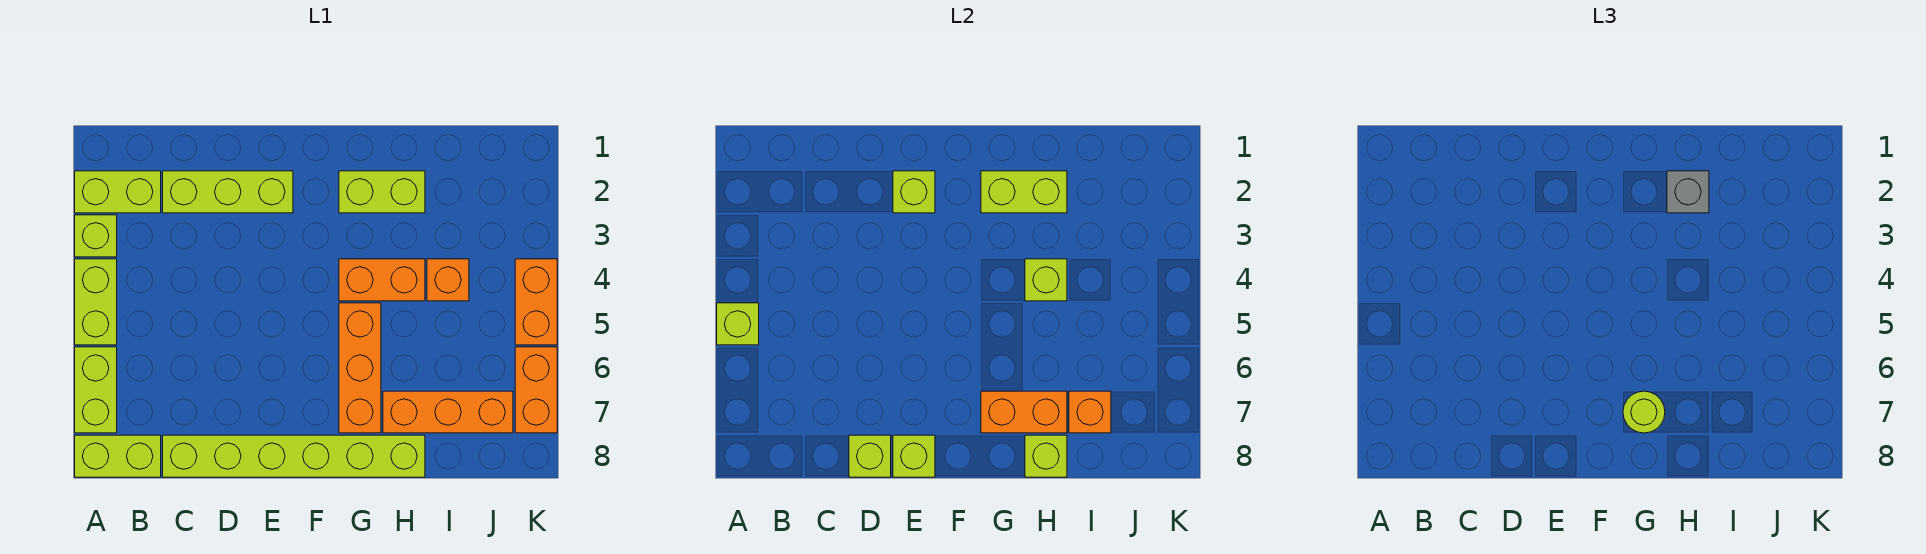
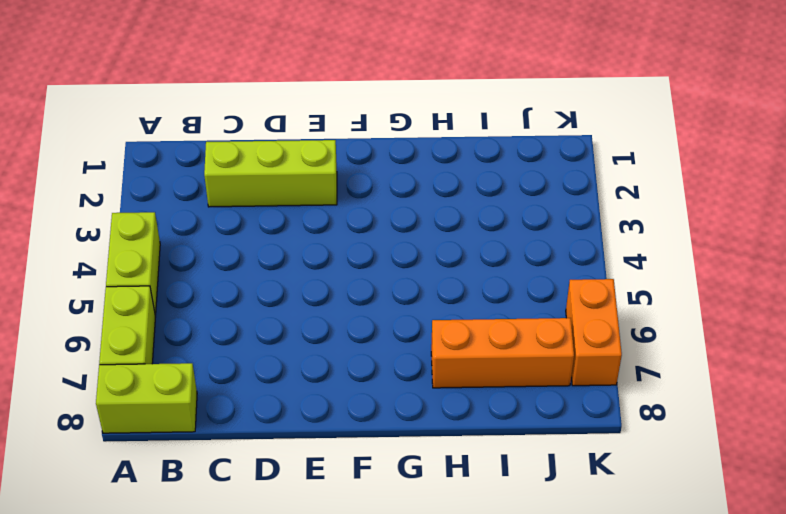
none -> lime brick A2:B2 level 1
none -> lime brick A3 level 1
none -> lime brick C8:H8 level 1

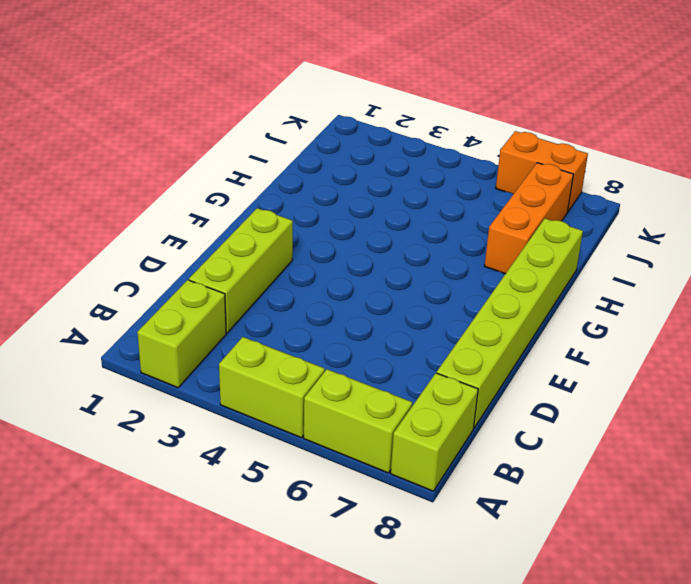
none -> lime brick A3 level 1
none -> lime brick G2:H2 level 1
none -> orange brick G4:H4 level 1

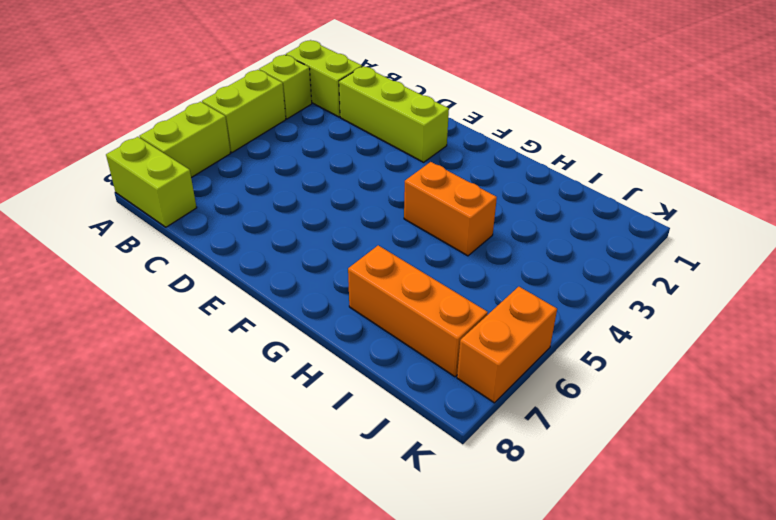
none -> lime brick C8:H8 level 1
none -> lime brick G2:H2 level 1
none -> orange brick G5:G7 level 1

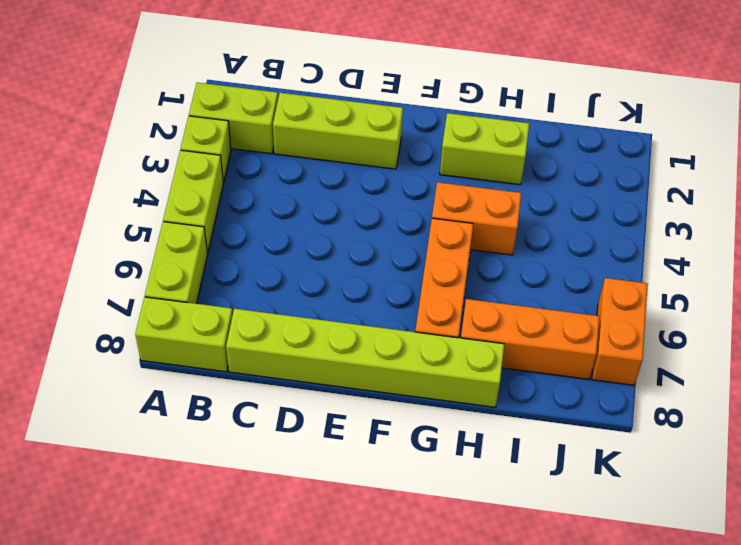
none -> orange brick I4 level 1
none -> orange brick K4:K5 level 1
none -> lime brick A5 level 2

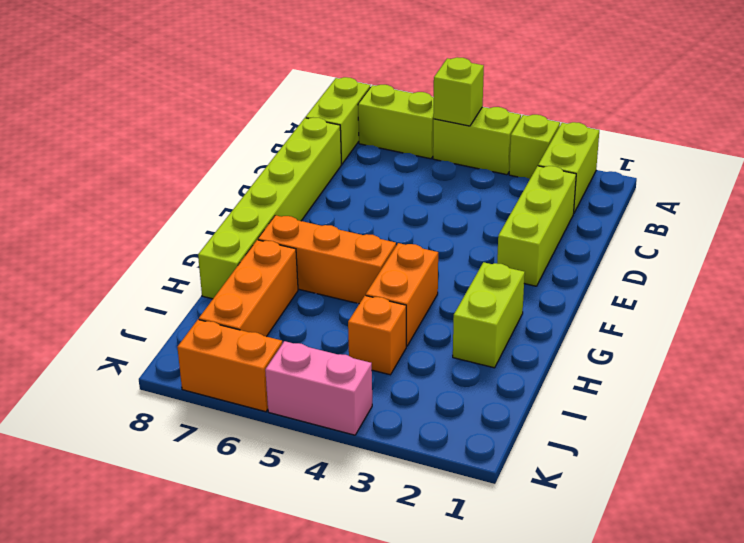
pink brick K4:K5 level 1 -> orange brick K4:K5 level 1
none -> lime brick D8 level 2
none -> lime brick E2 level 2
none -> lime brick E8 level 2

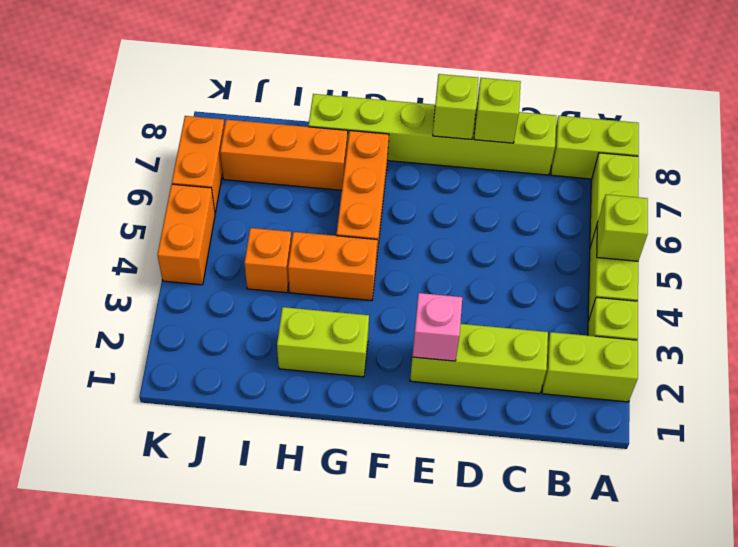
pink brick E2 level 2 -> lime brick E2 level 2
none -> lime brick G2:H2 level 2
none -> orange brick G7:H7 level 2
none -> lime brick H4 level 2

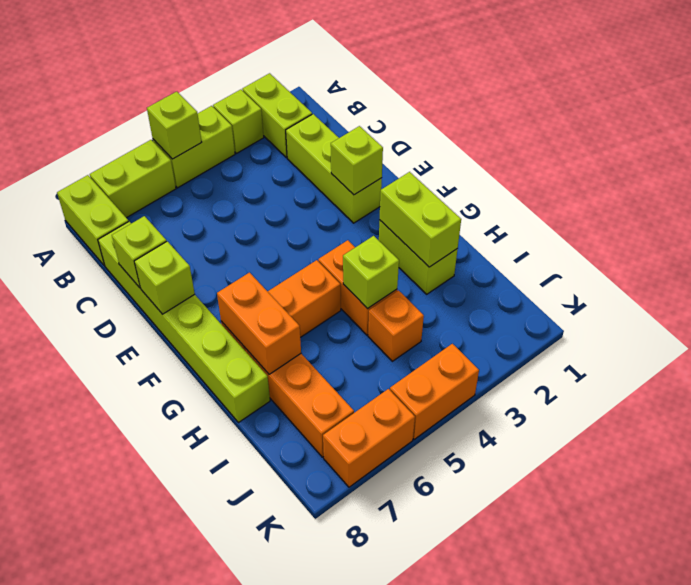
none -> lime brick H8 level 2
none -> orange brick I7 level 2
none -> lime round brick G7 level 3

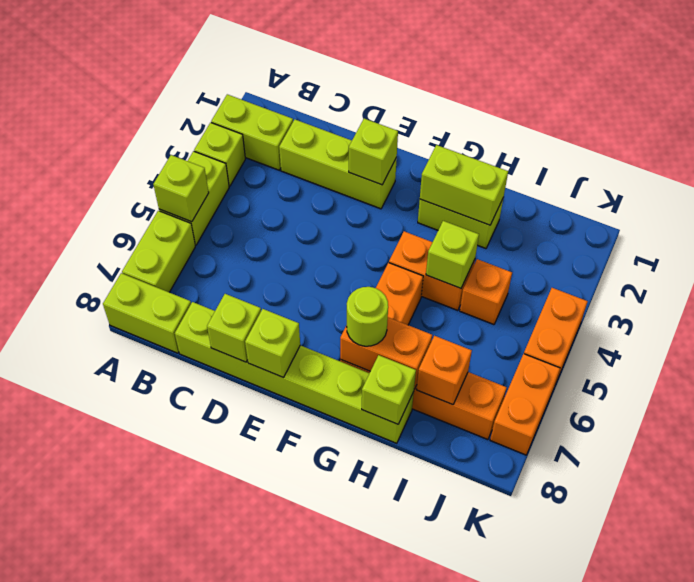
none -> grey brick H2 level 3

